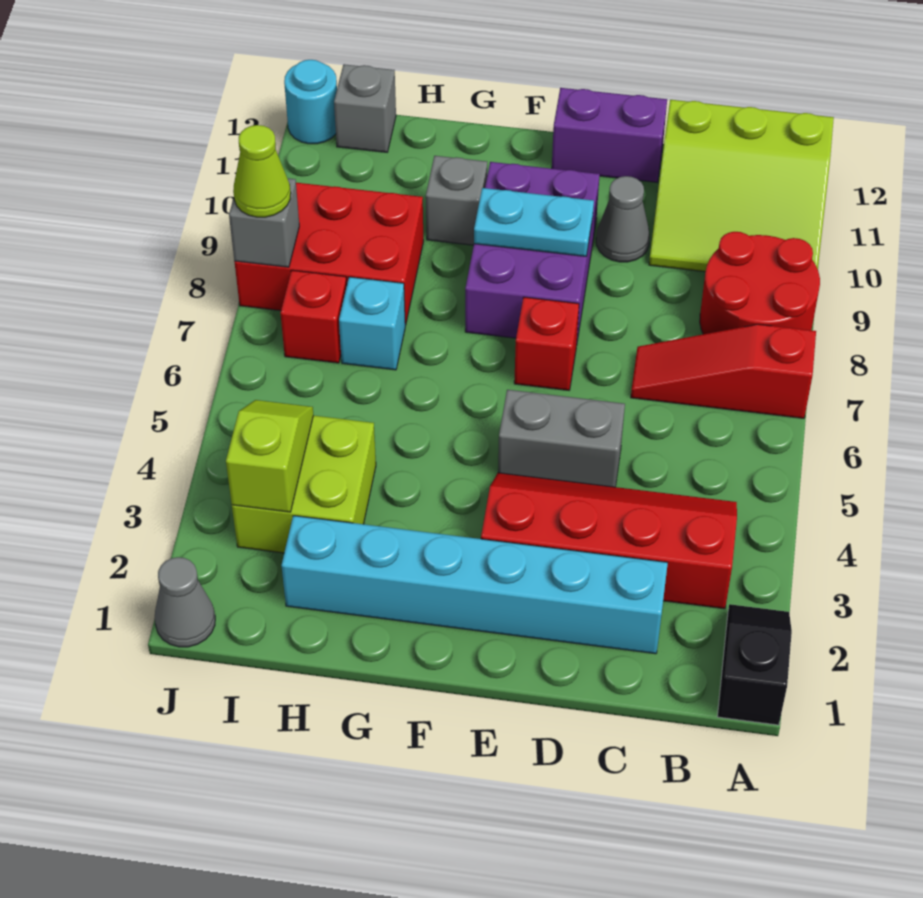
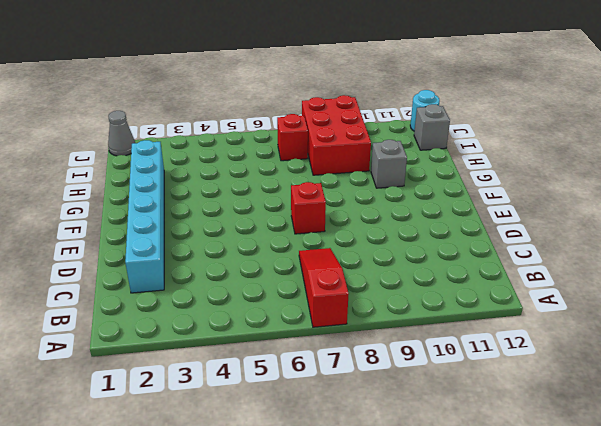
none -> black slope A1:A2 level 1 top 1
none -> red round brick A8:B9 level 1
none -> lime slope A10:C12 level 1 top 12

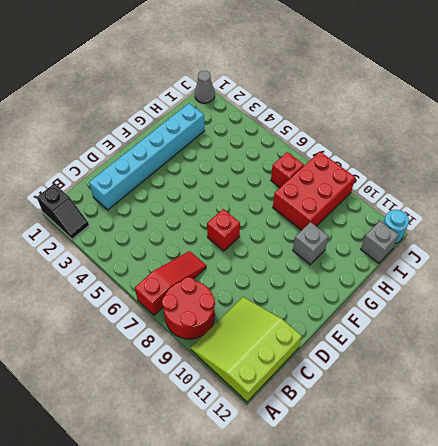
none -> red slope B3:E4 level 1 top 3
none -> grey brick D5:E5 level 1
none -> grey cone D10 level 1

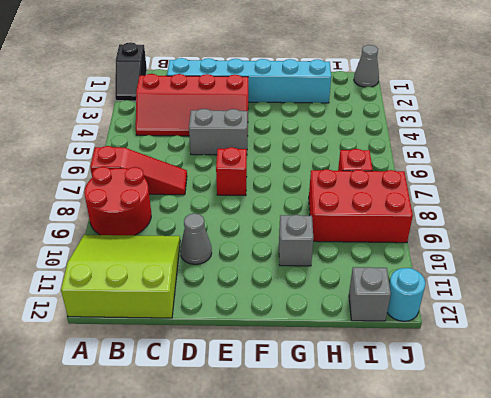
none -> purple brick D12:E12 level 1
none -> purple brick E8:F10 level 1
none -> lime brick H3:I4 level 1

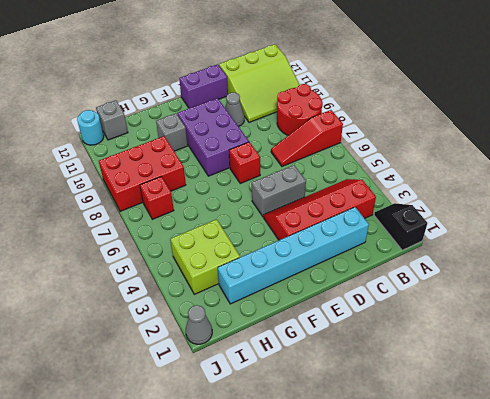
none -> cyan brick H7 level 1
none -> cyan plate E9:F9 level 2
none -> lime slope I3:I4 level 2 top 3

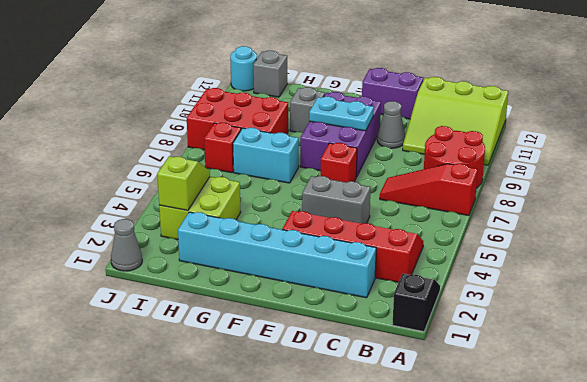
cyan brick G7:H7 level 1 -> cyan brick H7 level 1
none -> grey brick J8 level 2
none -> lime cone J8 level 3

